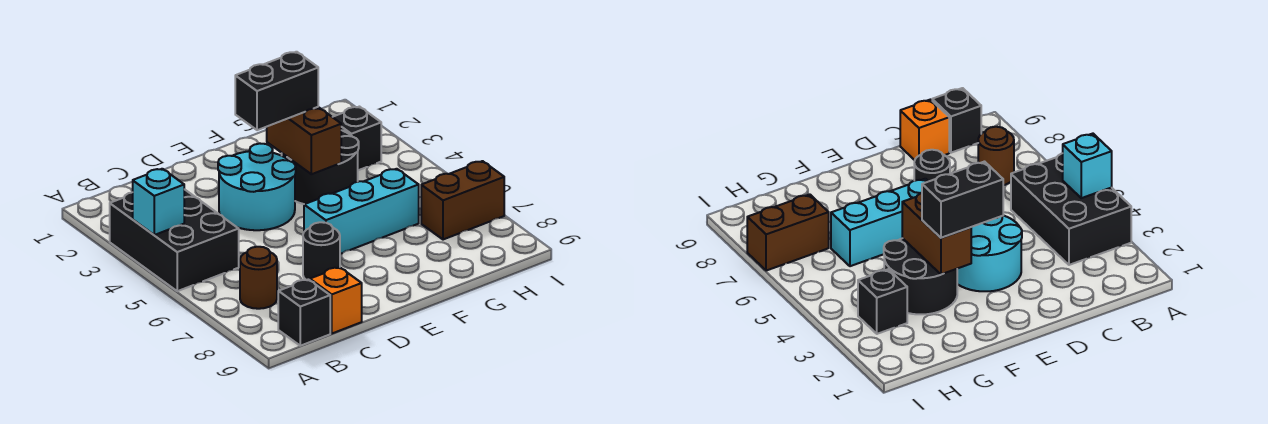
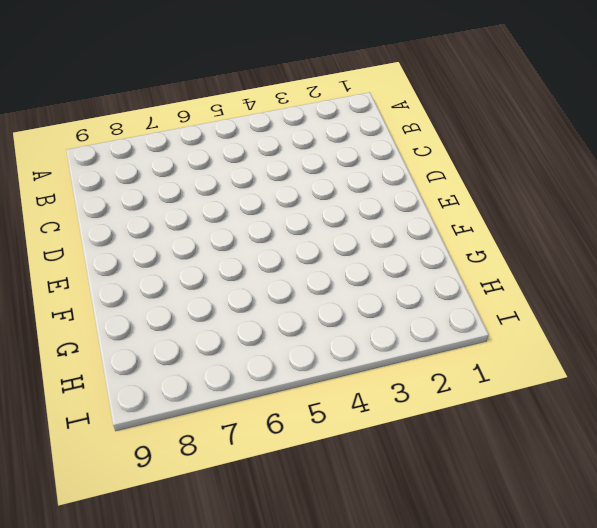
none -> black brick A3:B5 level 1
none -> brown round brick B7 level 1
none -> black brick B9 level 1

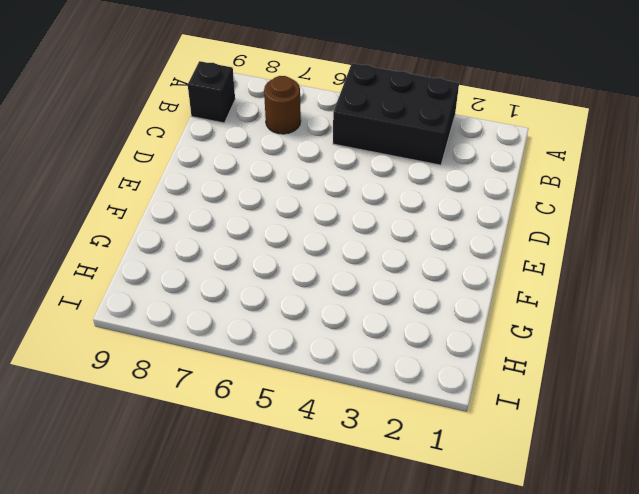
none -> orange brick C9 level 1
none -> cyan round brick D3:E4 level 1
none -> black round brick D7 level 1

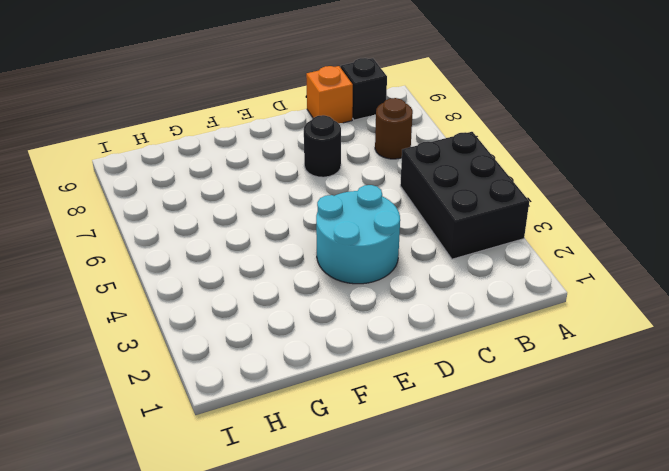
none -> cyan brick E6:G6 level 1
none -> black round brick F3:G4 level 1
none -> black brick H3 level 1

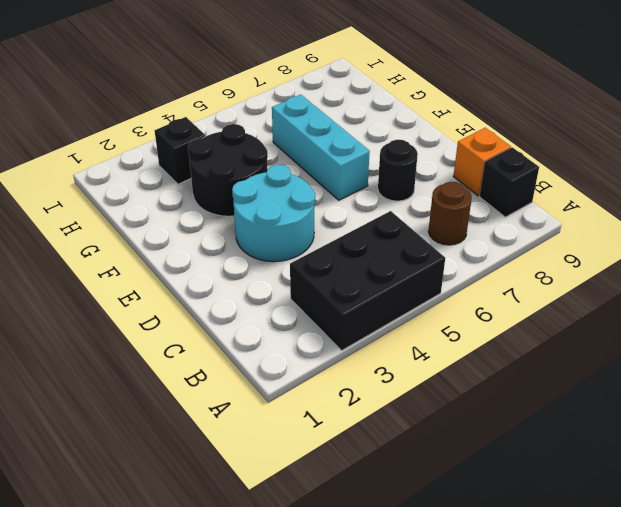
none -> brown brick H7:I7 level 1
none -> cyan brick A4 level 2
none -> brown brick F3:F4 level 2

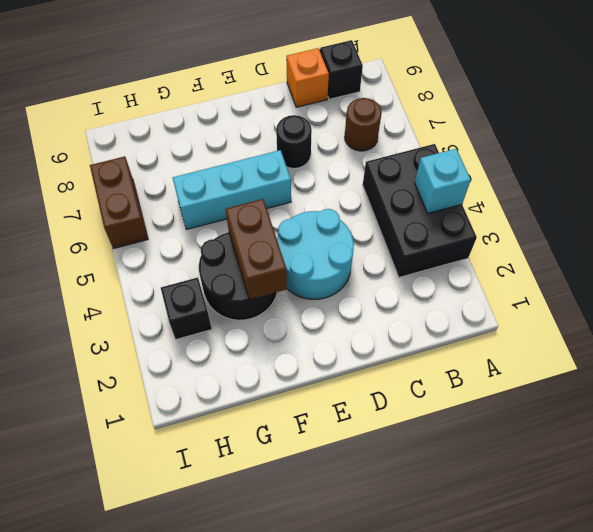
brown brick I6:I7 level 1 -> brown brick H7:I7 level 1
none -> black brick E3:F3 level 3

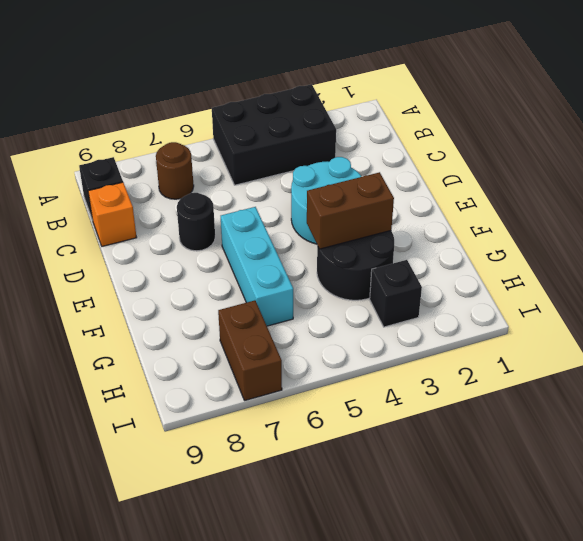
none -> cyan brick A4 level 2
none -> black brick E3:F3 level 3

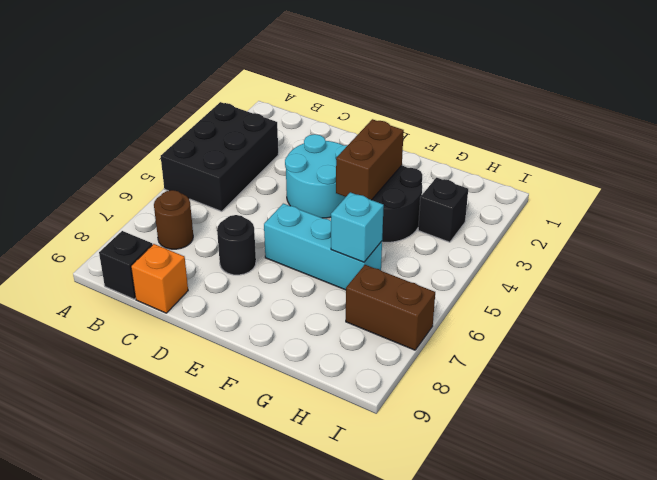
cyan brick G6 level 2 -> cyan brick A4 level 2
none -> black brick E3:F3 level 3

